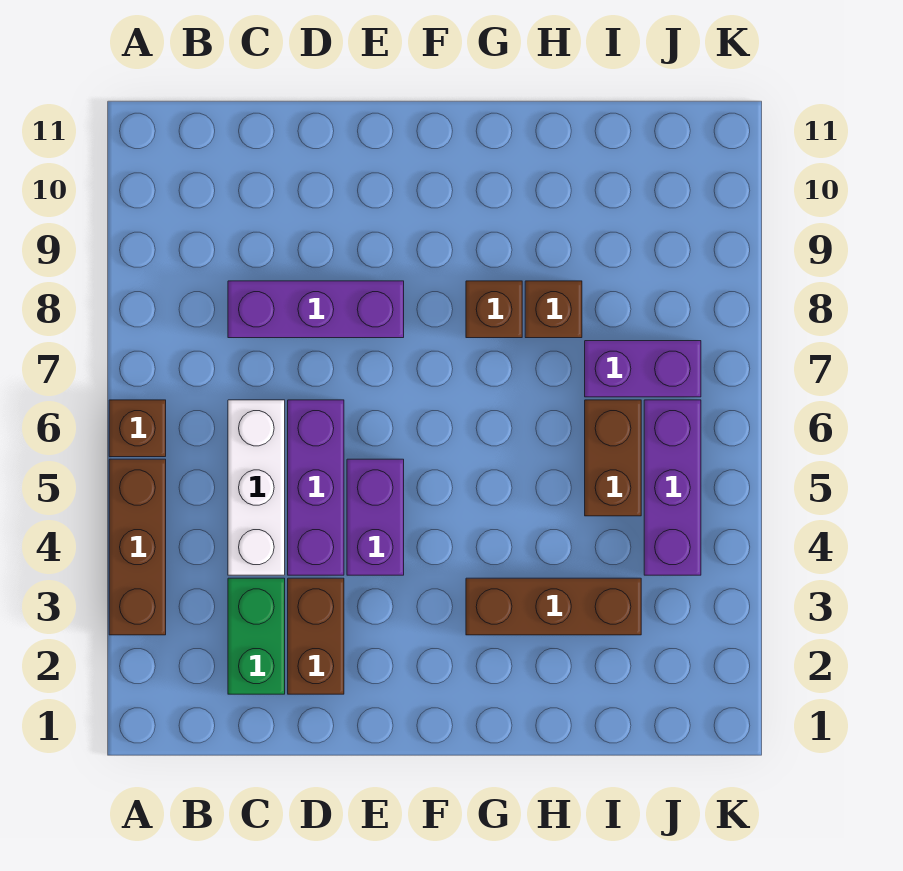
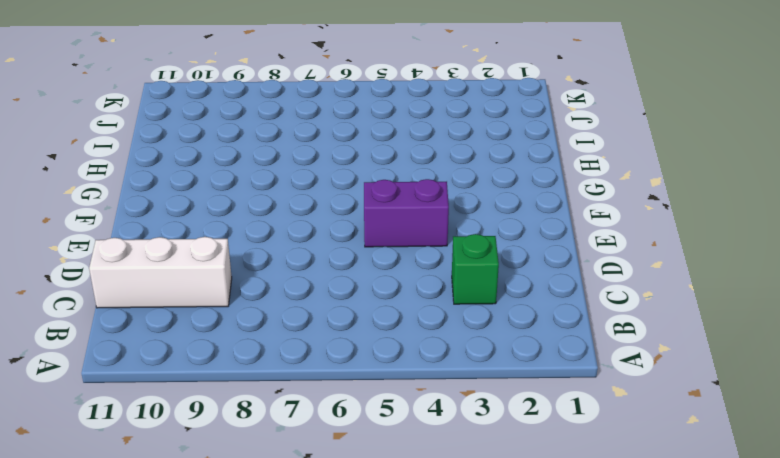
green brick C3 level 1 -> green brick C2:C3 level 1
white brick C9:C11 level 1 -> white brick C4:C6 level 1
none -> brown brick A3:A5 level 1
none -> brown brick A6 level 1
none -> purple brick C8:E8 level 1

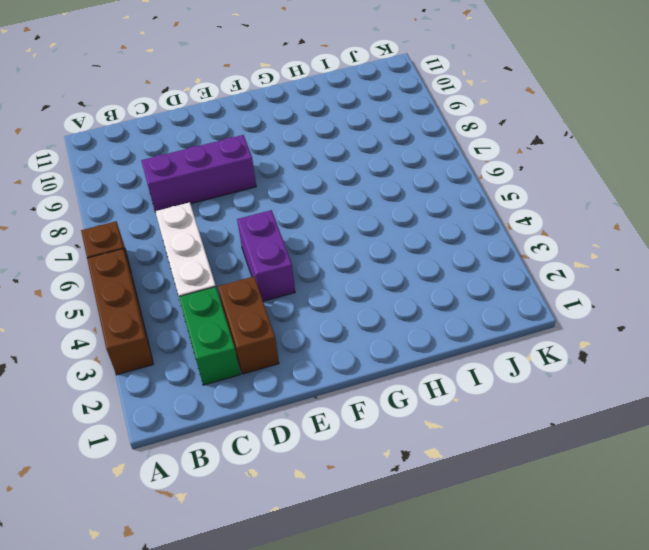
none -> purple brick D4:D6 level 1
none -> brown brick G3:I3 level 1
none -> brown brick G8 level 1

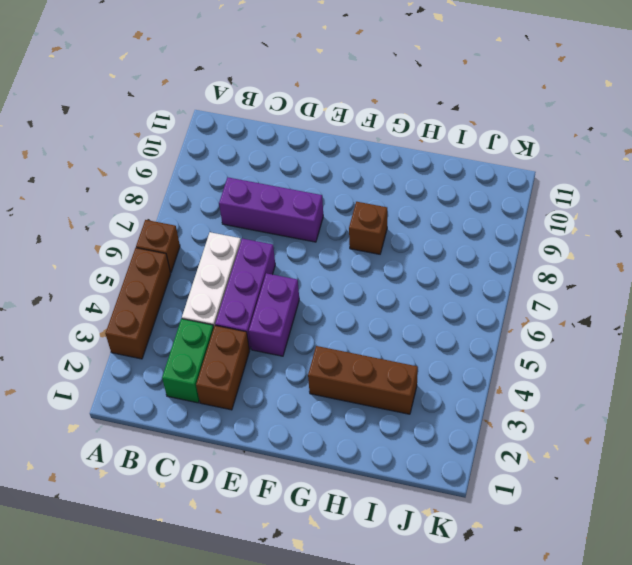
none -> brown brick H8 level 1
none -> brown brick I5:I6 level 1
none -> purple brick I7:J7 level 1

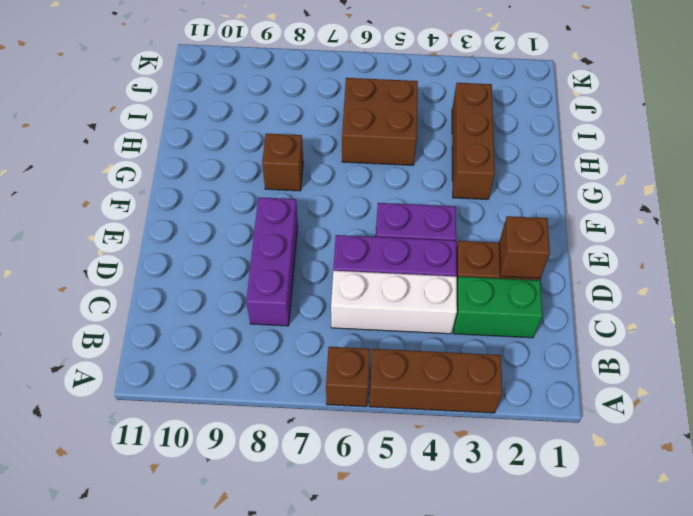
brown brick D2 level 2 -> brown brick H8 level 1
brown brick H5:I6 level 1 -> brown brick I5:I6 level 1
none -> purple brick I7:J7 level 1
none -> purple brick J4:J6 level 1

